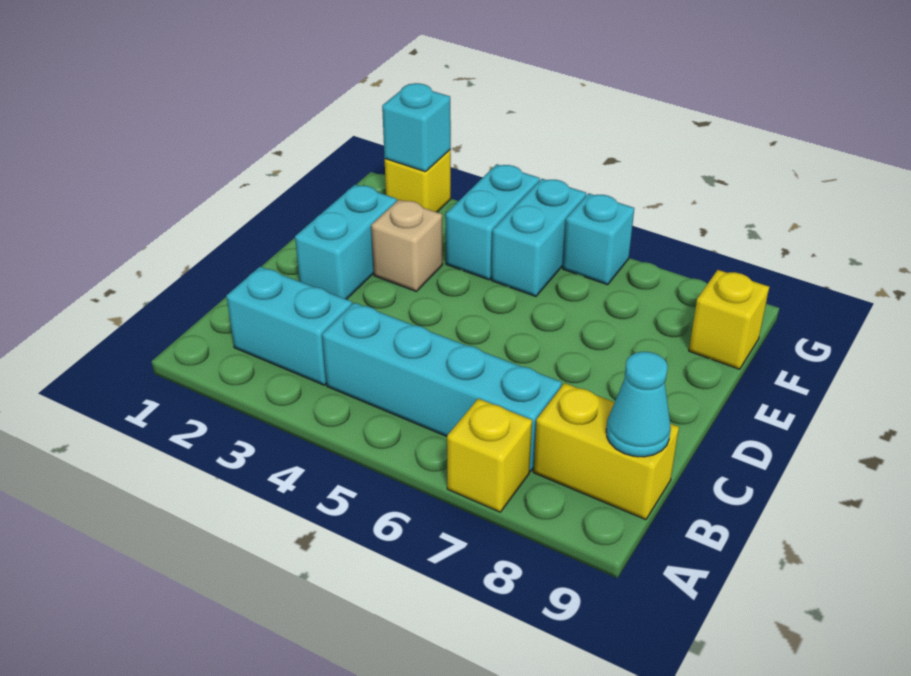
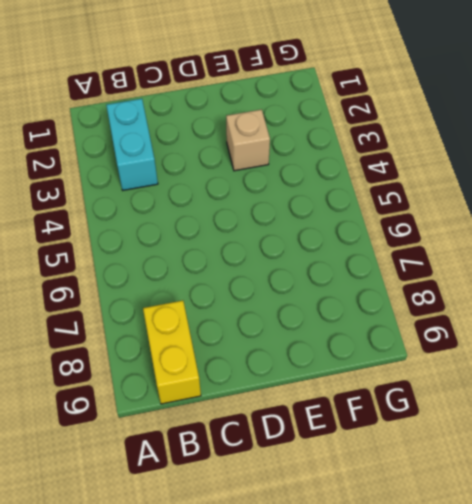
none -> yellow brick A7 level 1
none -> cyan brick B4:B7 level 1
none -> cyan brick D2:E2 level 1

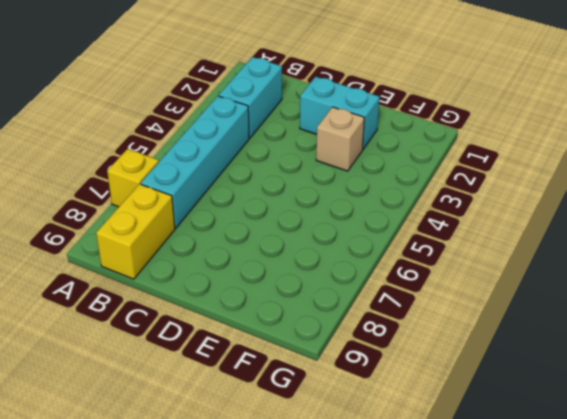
none -> cyan brick F4:G4 level 1
none -> cyan brick F5:G5 level 1
none -> yellow brick F9 level 1

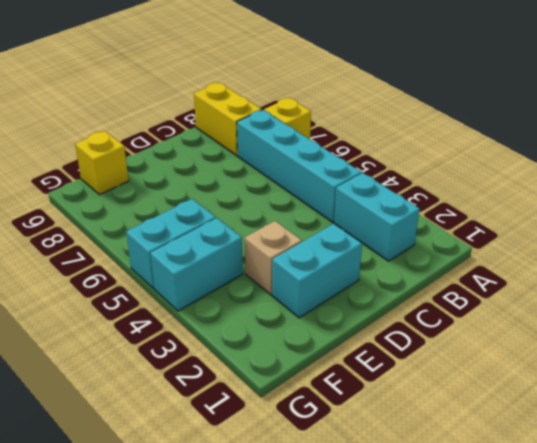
none -> yellow brick G2 level 1
none -> cyan brick G6 level 1
none -> cyan cone B9 level 2

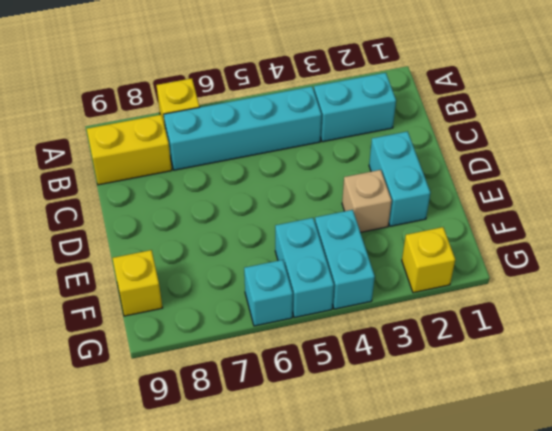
none -> cyan cone B9 level 2
none -> cyan brick G2 level 2

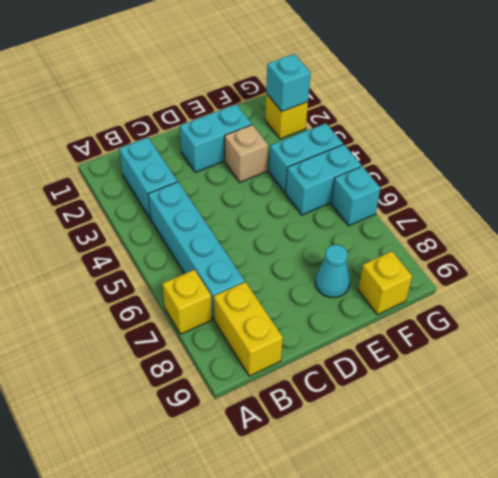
cyan cone E8 level 1 -> cyan cone B9 level 2

